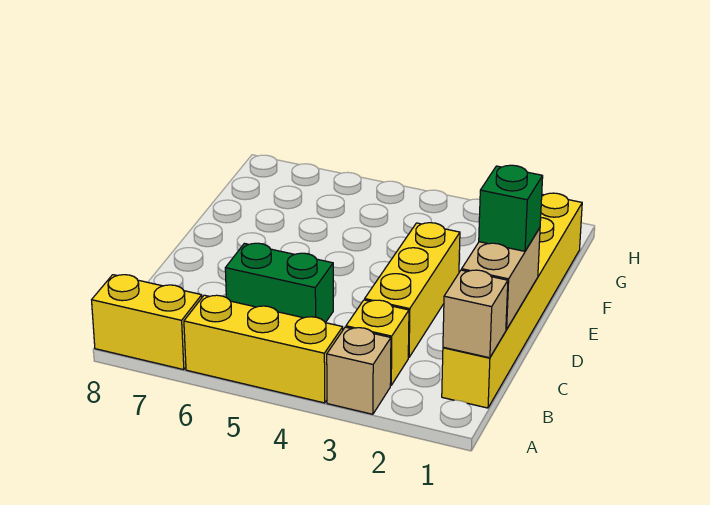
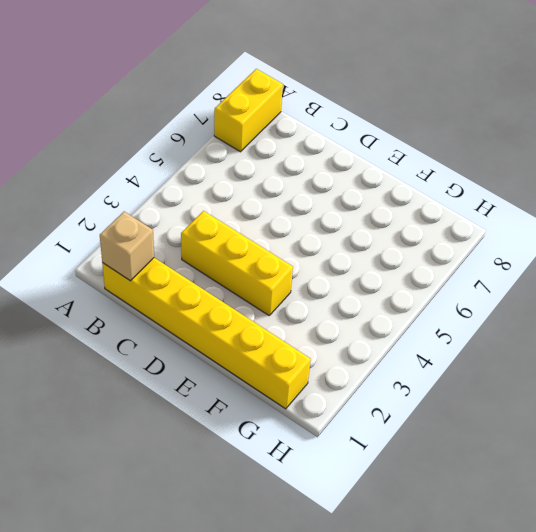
none -> tan brick A3 level 1
none -> yellow brick A4:A6 level 1

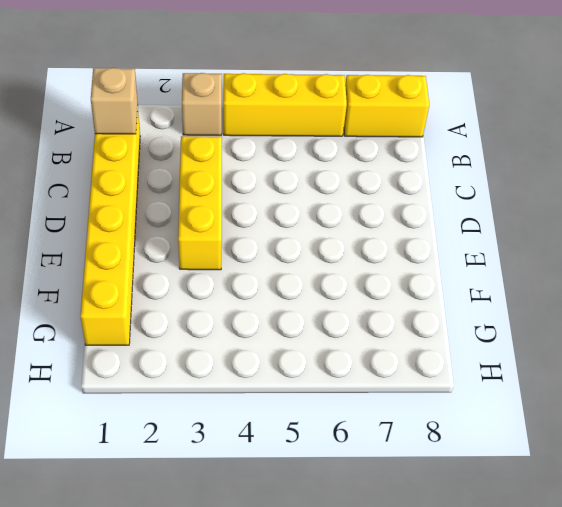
none -> yellow brick B3 level 1
none -> green brick C5:C6 level 1

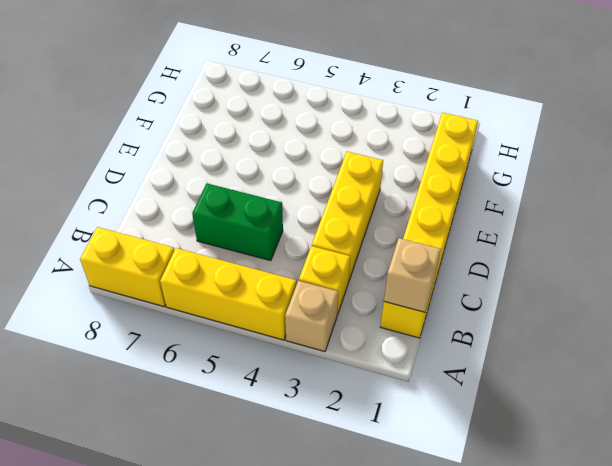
none -> tan brick C1:D1 level 2
none -> green brick D1 level 3

